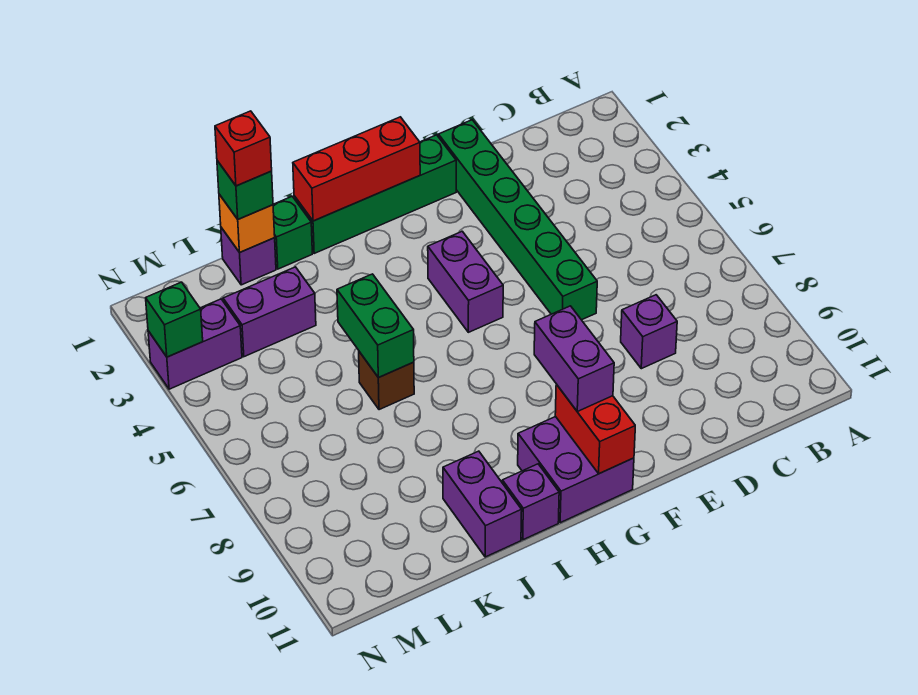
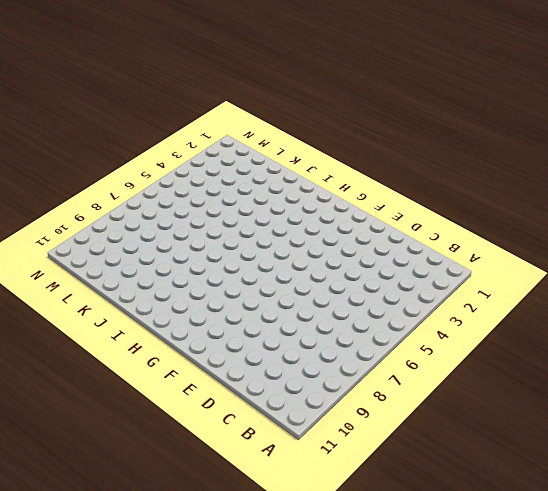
none -> purple brick D8 level 1
none -> green brick E1:E6 level 1
none -> green brick F1:I1 level 1

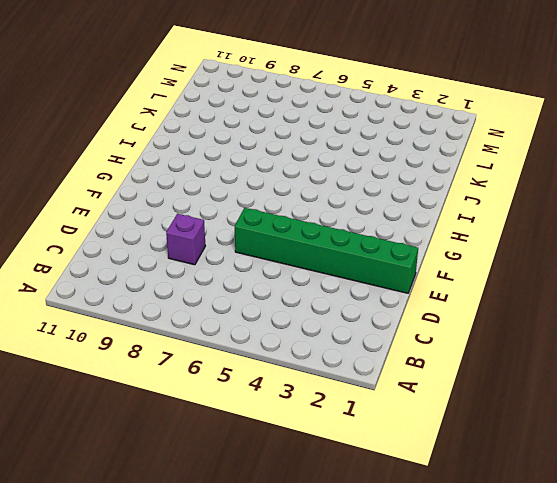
none -> green brick F1:I1 level 1
none -> purple brick G4:G5 level 1
none -> purple brick G10:H11 level 1

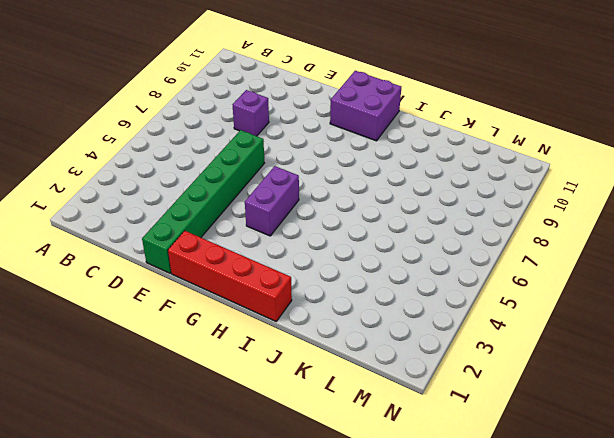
red brick F1:I1 level 1 -> green brick F1:I1 level 1
none -> purple brick I11 level 1
none -> green brick J1 level 1
none -> brown brick J6 level 1

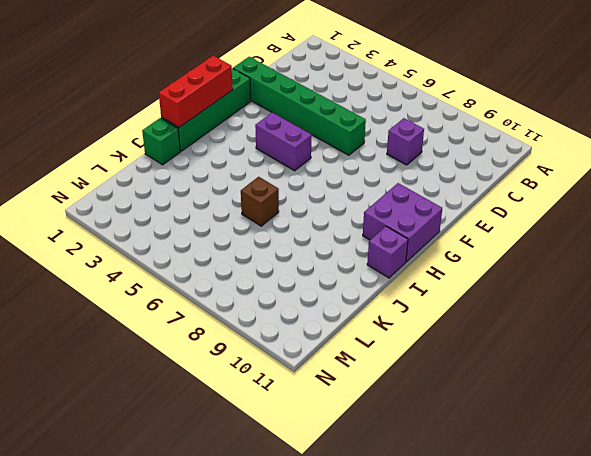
none -> purple brick J10:J11 level 1
none -> purple brick K1 level 1
none -> purple brick K3:L3 level 1

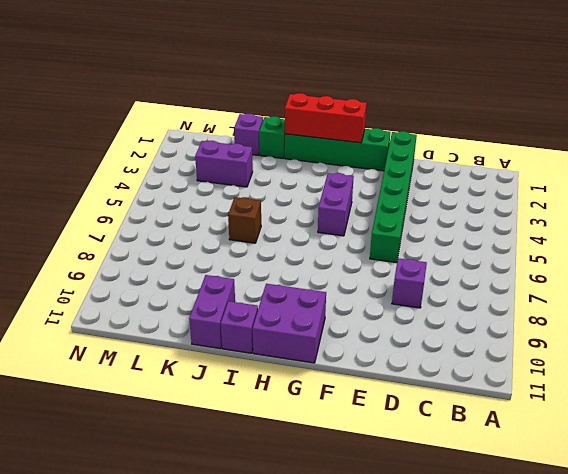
none -> purple brick M3:N3 level 1
none -> red brick G10:G11 level 2
none -> green brick J5:J6 level 2

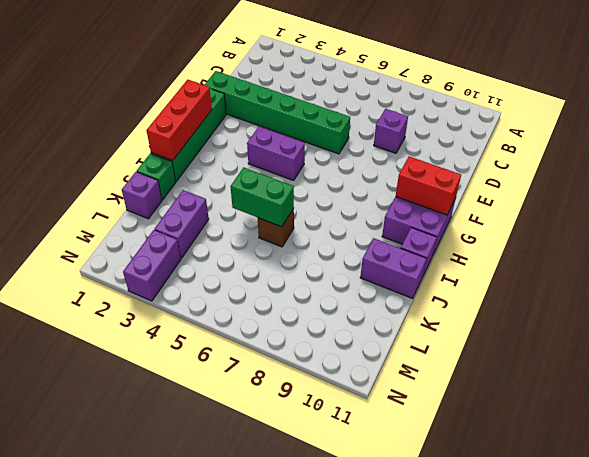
none -> orange brick K1 level 2
none -> green brick N3 level 2
none -> purple brick G9:G10 level 3

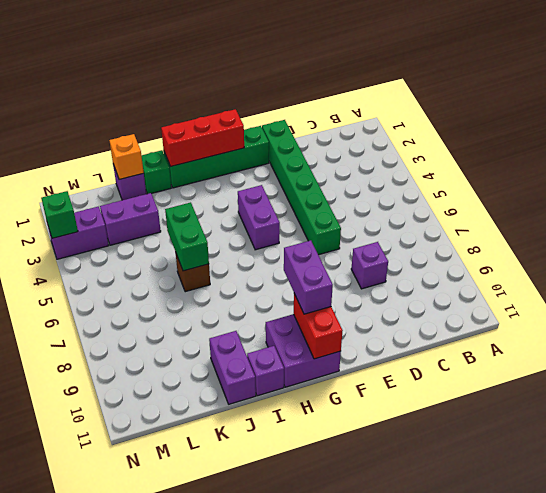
none -> green brick K1 level 3
none -> red brick K1 level 4

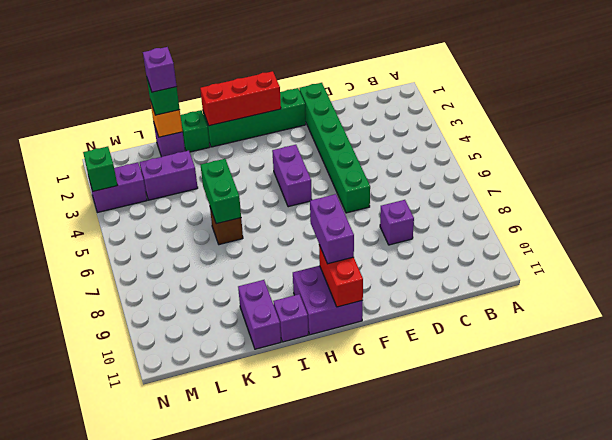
purple brick K1 level 4 -> red brick K1 level 4

